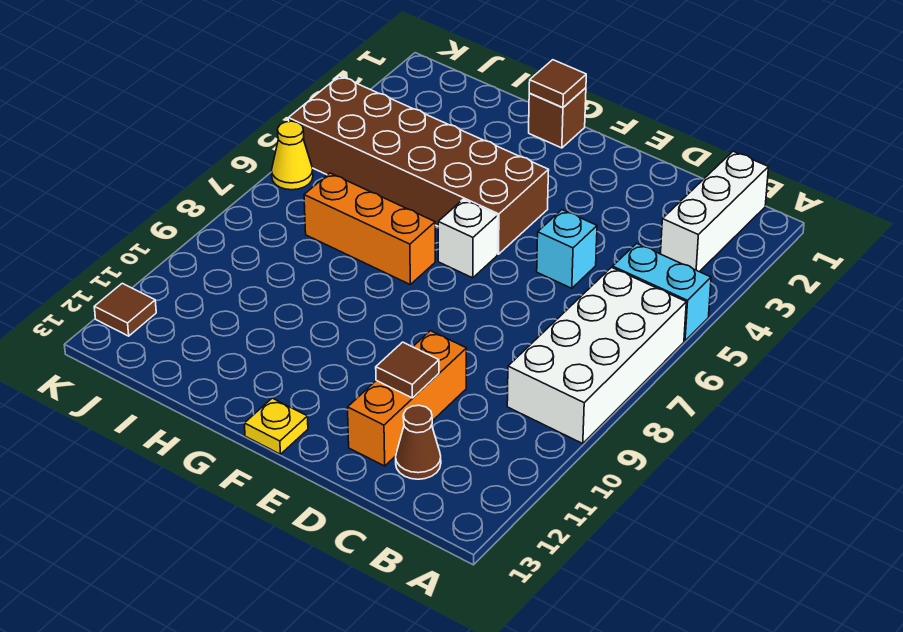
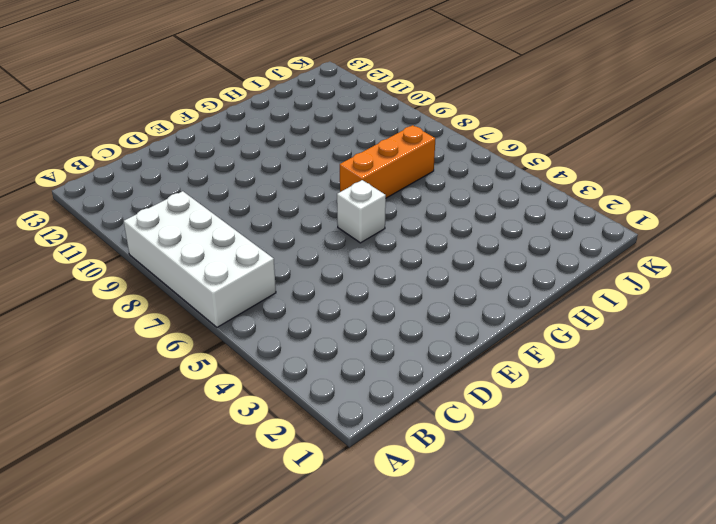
none -> cyan brick A5:B5 level 1
none -> white brick B1:B3 level 1
none -> brown cone C12 level 1

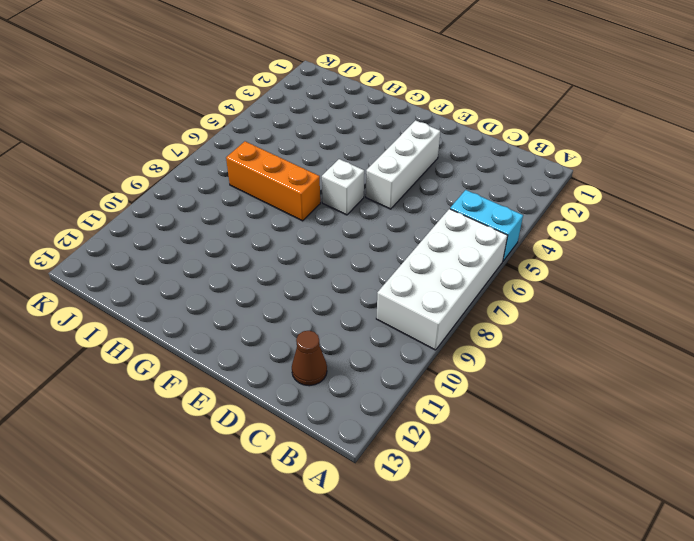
white brick E3:E5 level 1 -> white brick B1:B3 level 1
none -> cyan brick D5 level 1
none -> orange brick D10:D12 level 1
none -> brown brick F4:K5 level 1

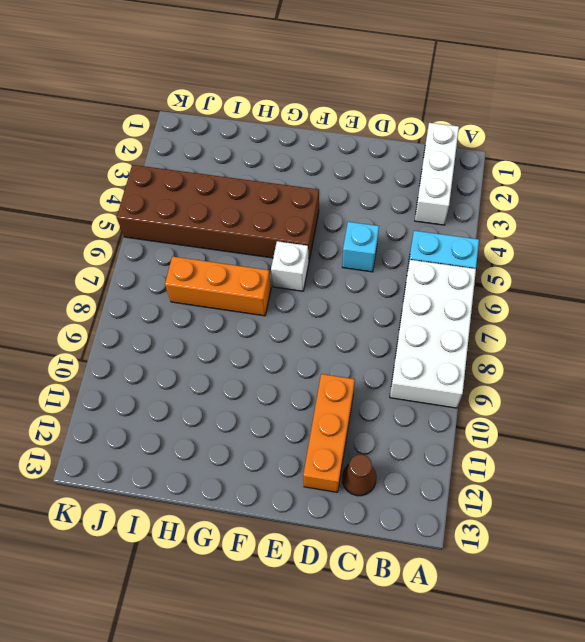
none -> yellow plate F13 level 1
none -> brown brick G1 level 1
none -> yellow cone K6 level 1

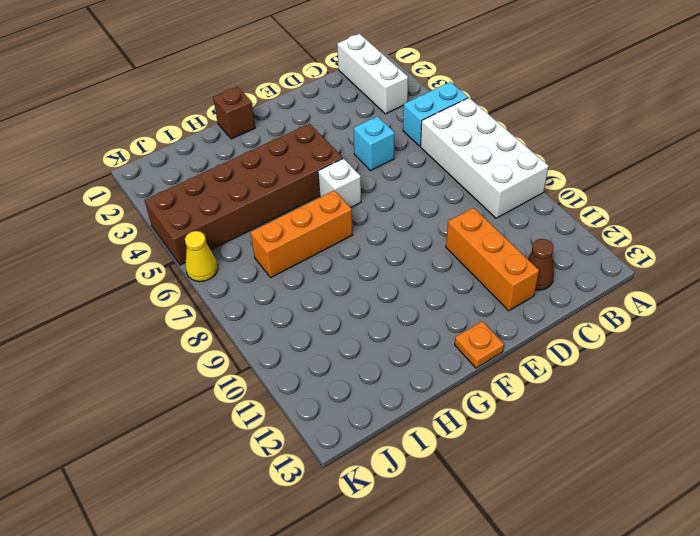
orange plate F13 level 1 -> yellow plate F13 level 1
none -> brown tile K12 level 1
none -> brown tile D11 level 2
none -> brown tile G1 level 2

